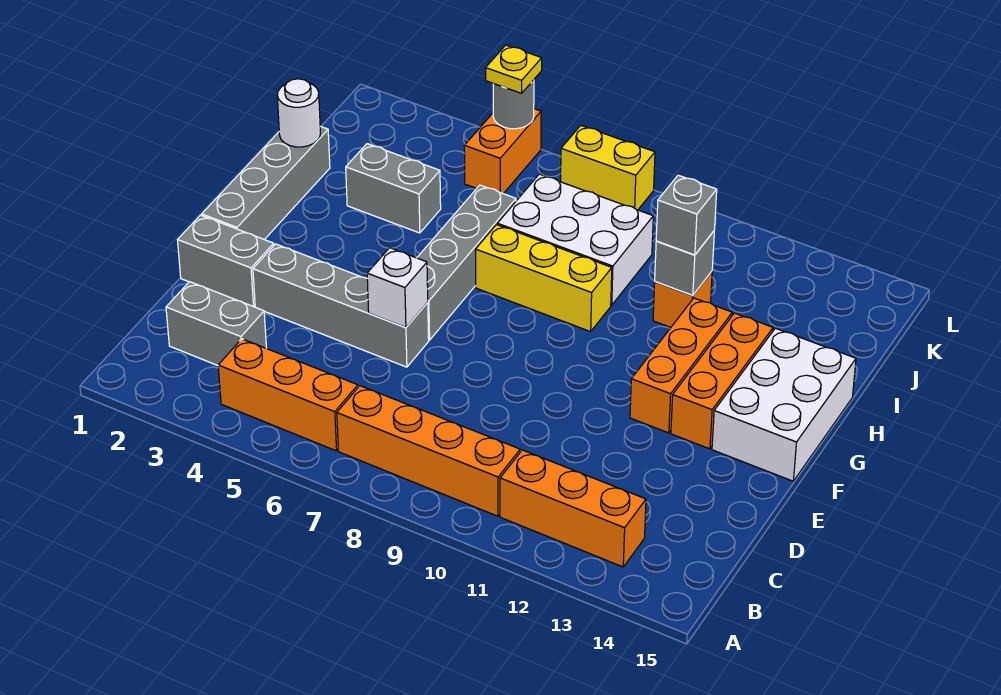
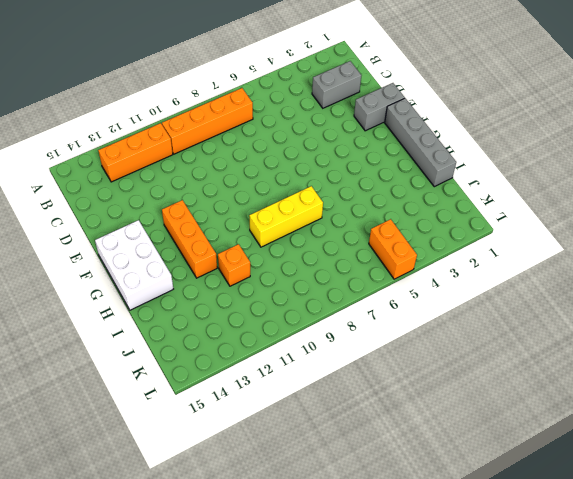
none -> orange brick B4:B6 level 1
none -> grey brick E3:E6 level 1
none -> grey brick F6:I6 level 1

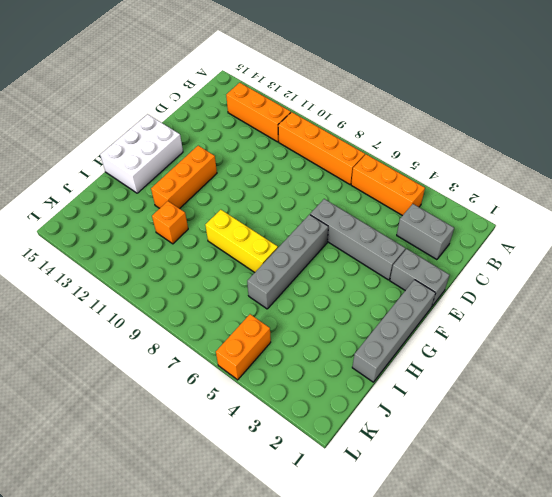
none -> orange brick F13:H13 level 1
none -> grey brick I3:I4 level 1
none -> white brick I7:J9 level 1

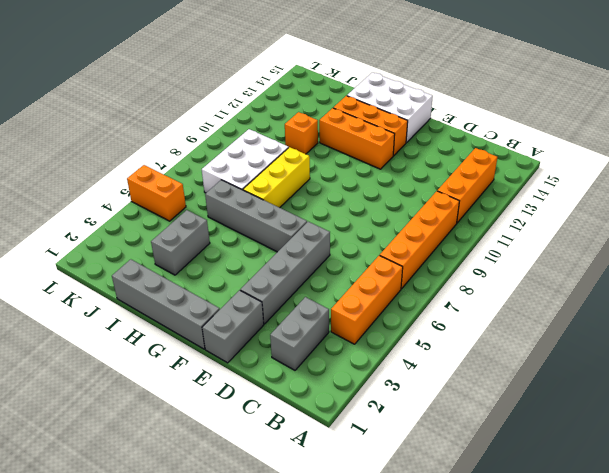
none -> yellow brick L7:L8 level 1
none -> white brick E6 level 2
none -> white round brick I1 level 2

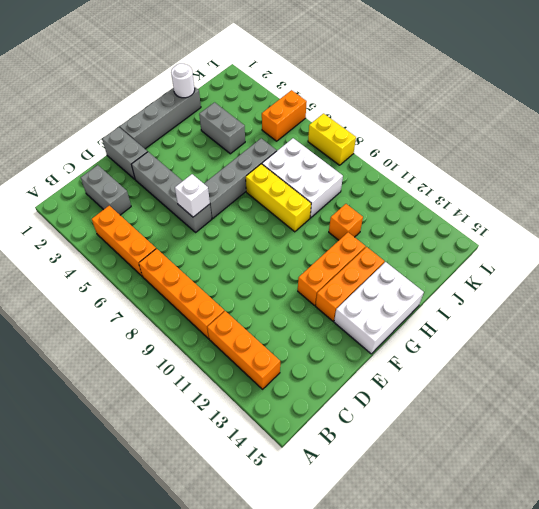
none -> grey brick I11 level 2
none -> grey round brick L5 level 2
none -> grey brick I11 level 3

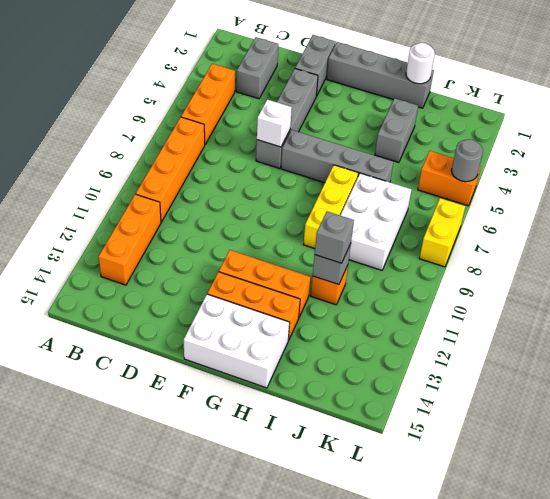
none -> yellow plate L5 level 3

